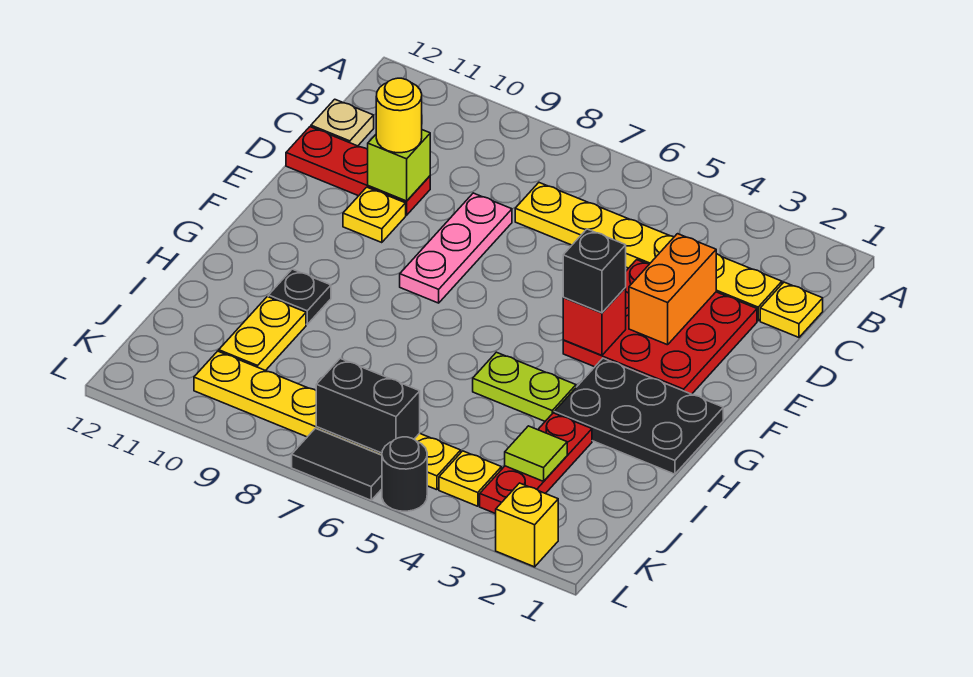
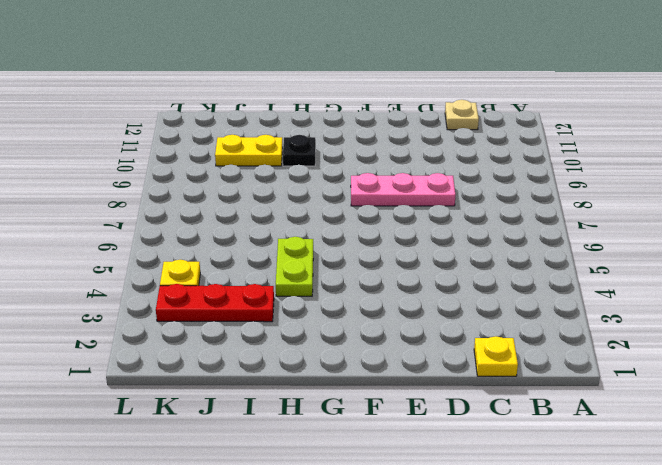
none -> yellow plate C2:C7 level 1
none -> red plate D2:F4 level 1
none -> red plate D10:D12 level 1

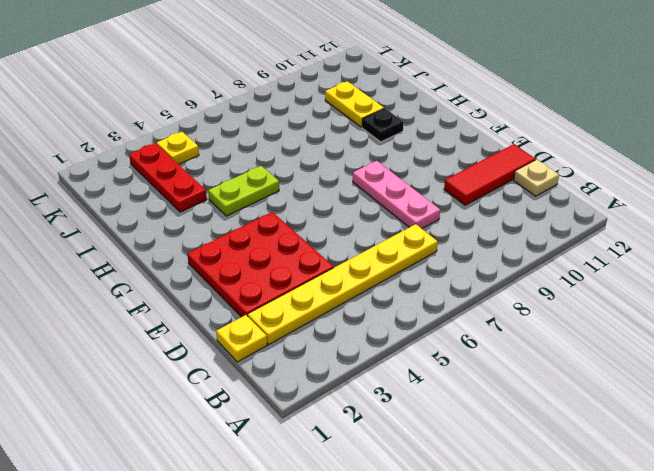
red tile D10:D12 level 1 -> red plate D10:D12 level 1
none -> yellow plate E10 level 1
none -> black plate G1:H3 level 1
none -> yellow plate K5:K10 level 1

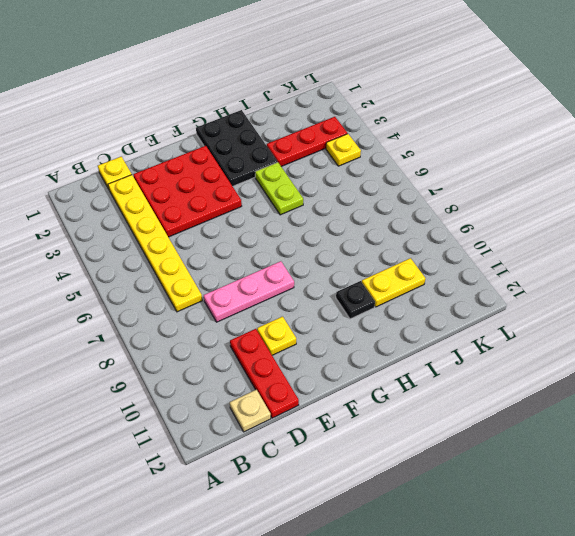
none -> yellow plate K5:K10 level 1
none -> yellow brick L2 level 1
none -> black round brick L5 level 1

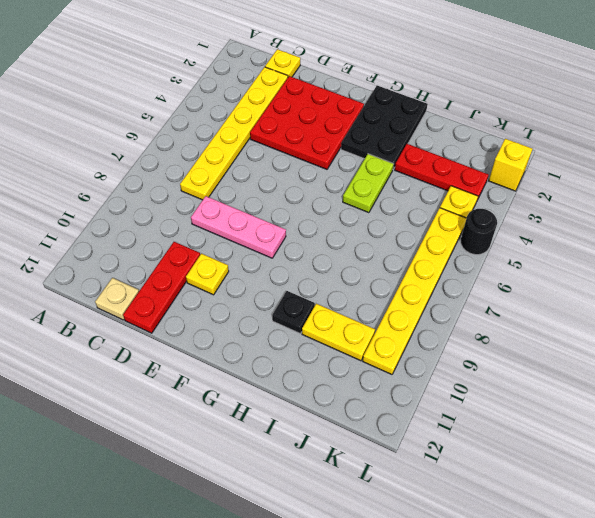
none -> black tile L6:L7 level 1
none -> orange brick D3:E3 level 2
none -> lime brick D10 level 2

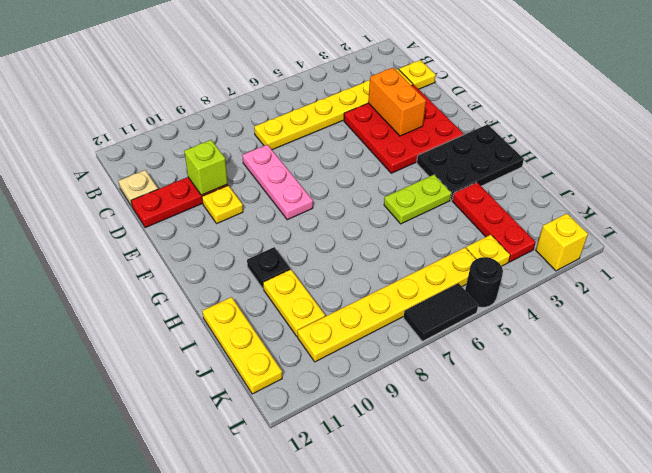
yellow plate I12:K12 level 1 -> none
none -> red brick F4 level 2
none -> lime tile J3 level 2
none -> black brick K6:K7 level 2

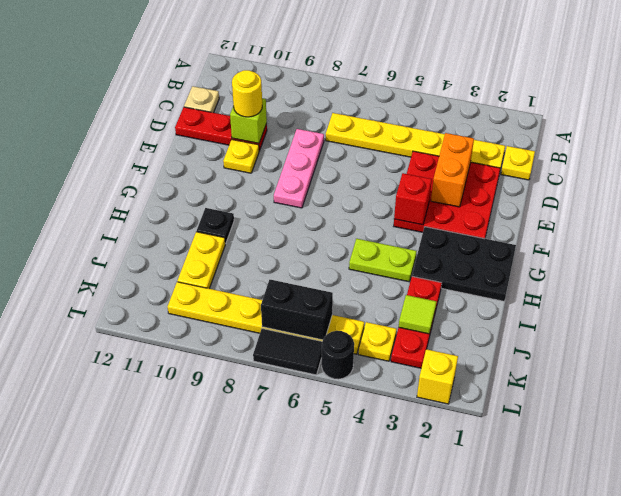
none -> black brick F4 level 3

